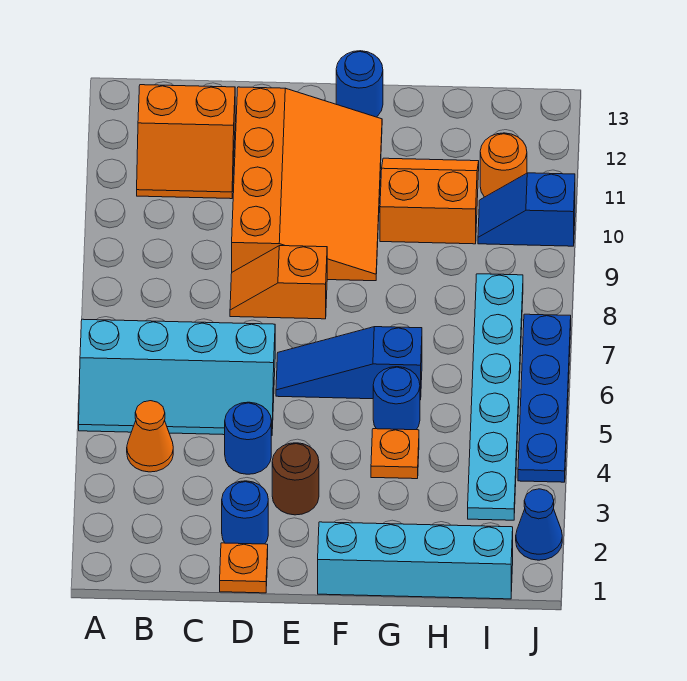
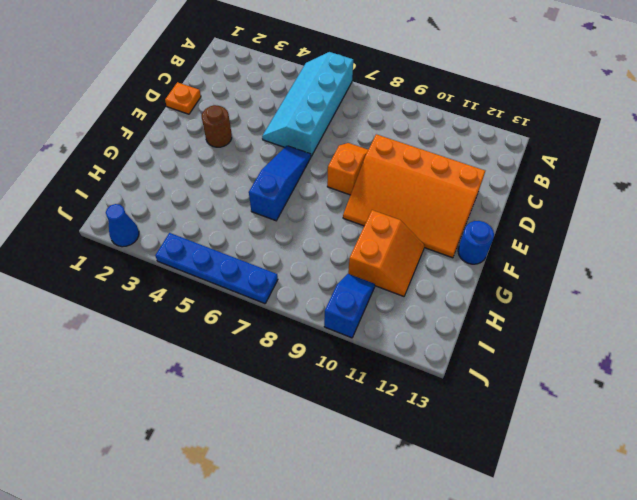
none -> orange cone B4 level 1
none -> orange slope B11:C12 level 1 top 12
none -> blue round brick D2 level 1

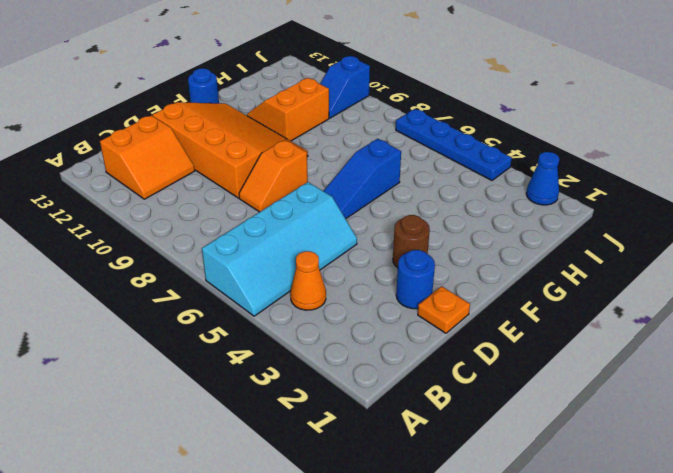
none -> blue round brick D4 level 1
none -> cyan brick F1:I1 level 1
none -> orange plate G4 level 1

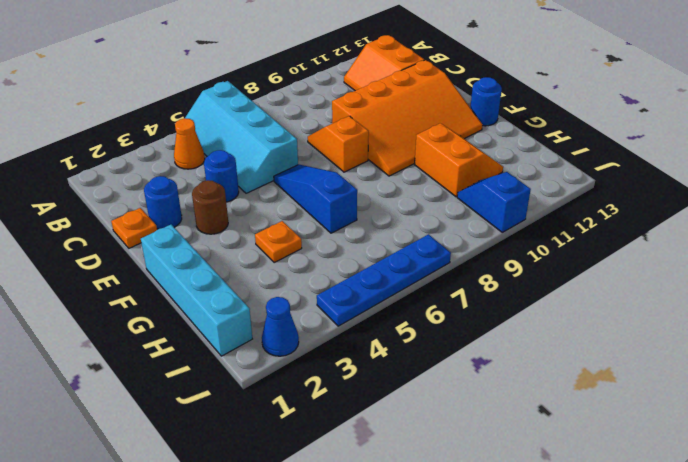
none -> blue round brick G5 level 1
none -> cyan plate I3:I8 level 1
none -> orange round brick I11 level 1

